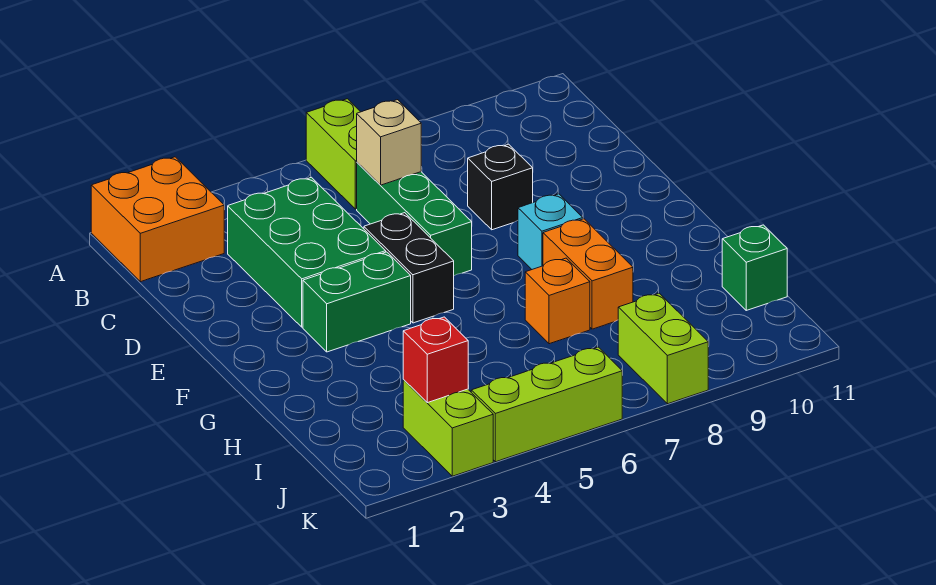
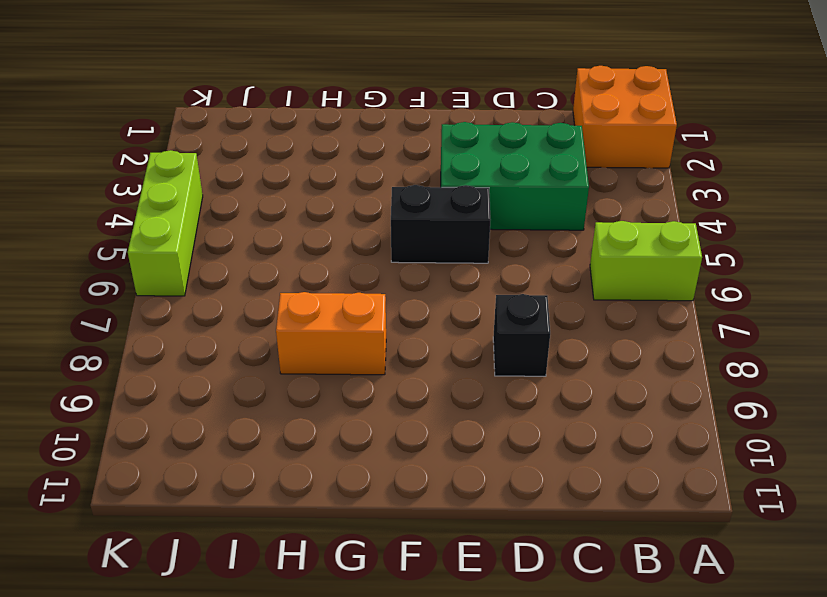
none -> green brick C6:E6 level 1
none -> green brick F3:F4 level 1
none -> cyan brick F8 level 1

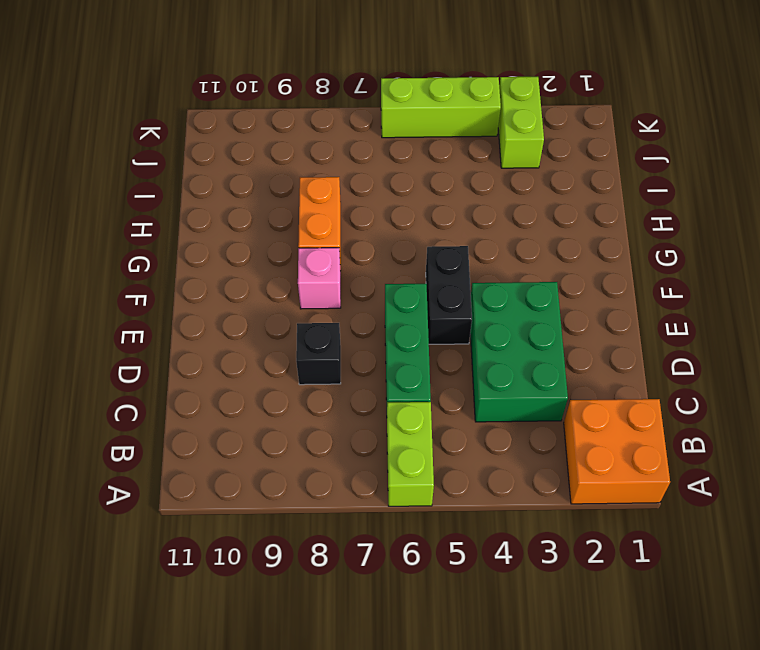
pink brick F8 level 1 -> cyan brick F8 level 1
none -> green brick F3:F4 level 1
none -> orange brick H7 level 1
none -> green brick I11 level 1

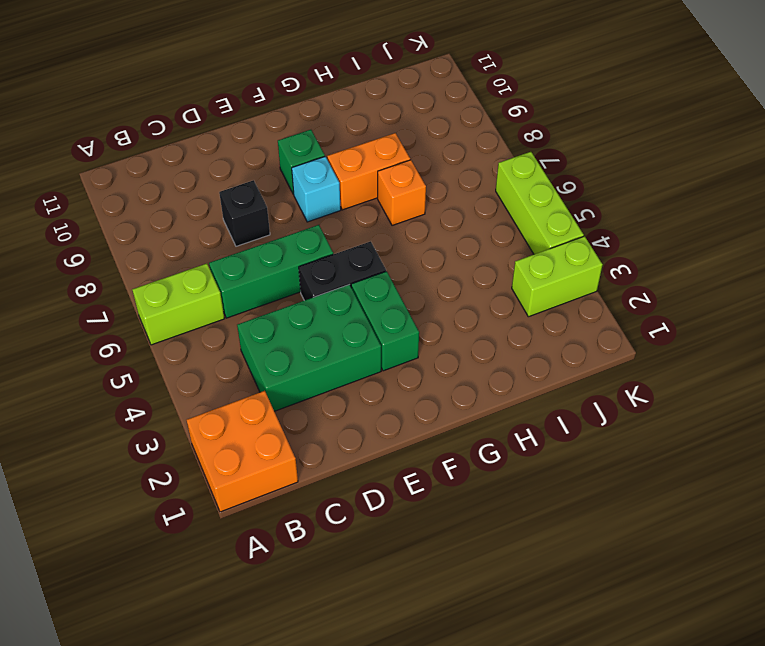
green brick F9 level 1 -> green brick I11 level 1
none -> lime brick J8:K8 level 1
none -> tan brick C6 level 2
none -> red brick J3 level 2

